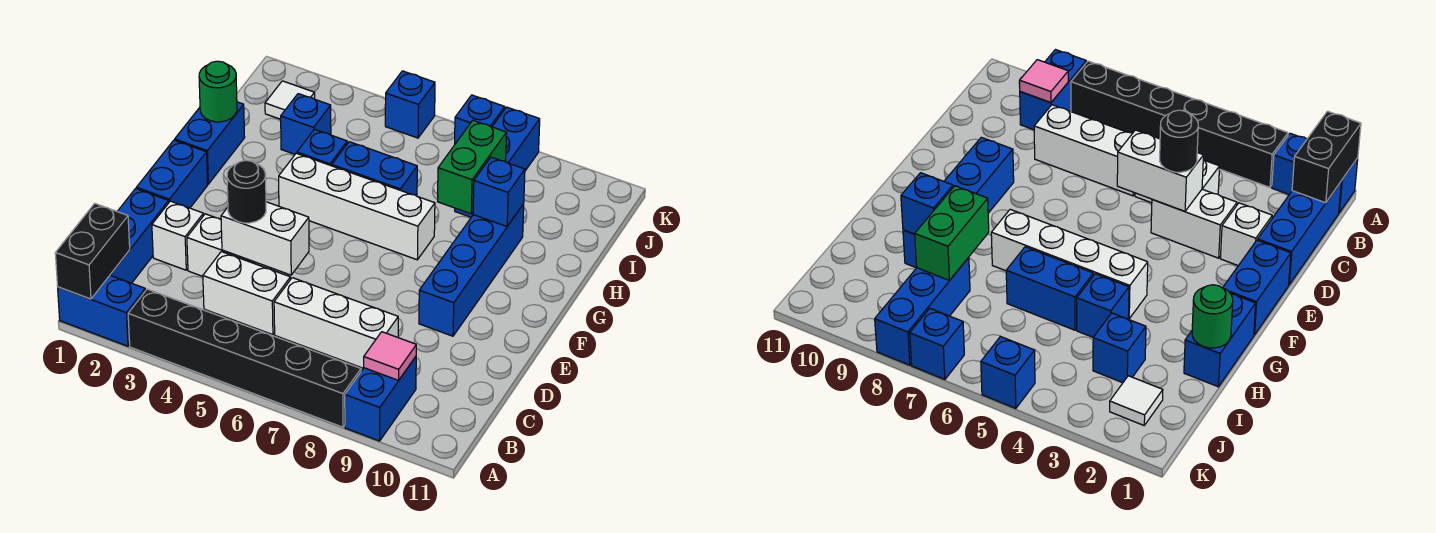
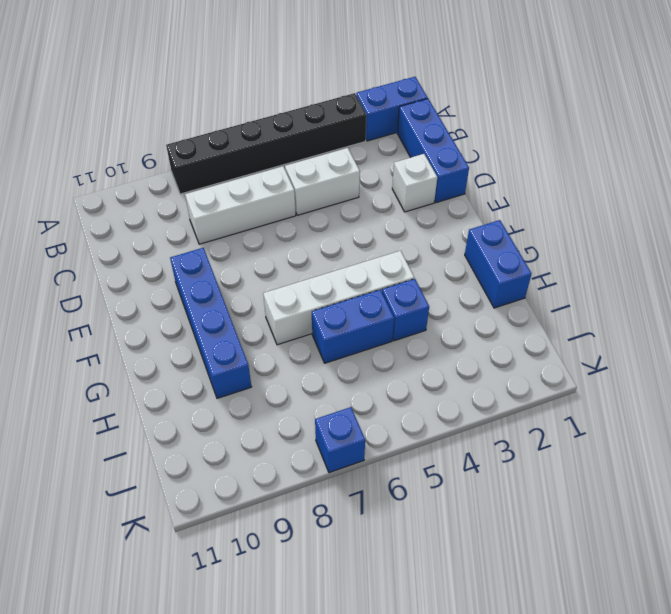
none -> blue brick A9:B9 level 1
none -> white brick D3:D4 level 1
none -> blue brick E1:F1 level 1

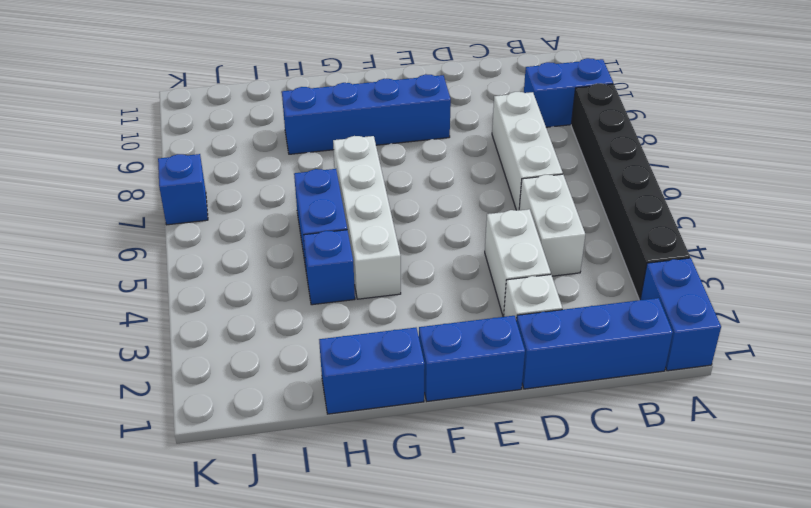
none -> blue brick I3 level 1
none -> blue brick I8:K8 level 1
none -> white tile J2 level 1

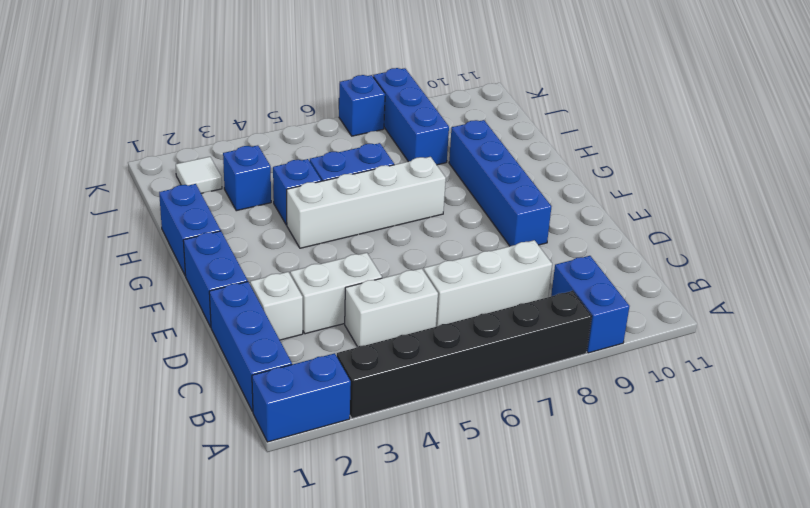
none -> blue brick K5 level 1
none -> black brick A1:B1 level 2
none -> pink tile B9 level 2

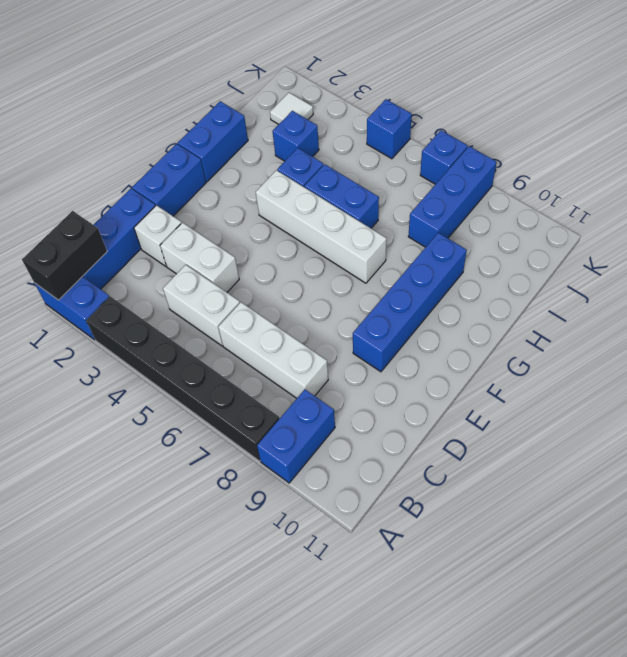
none -> pink tile B9 level 2
none -> white brick D4:D5 level 2
none -> green round brick H1 level 2

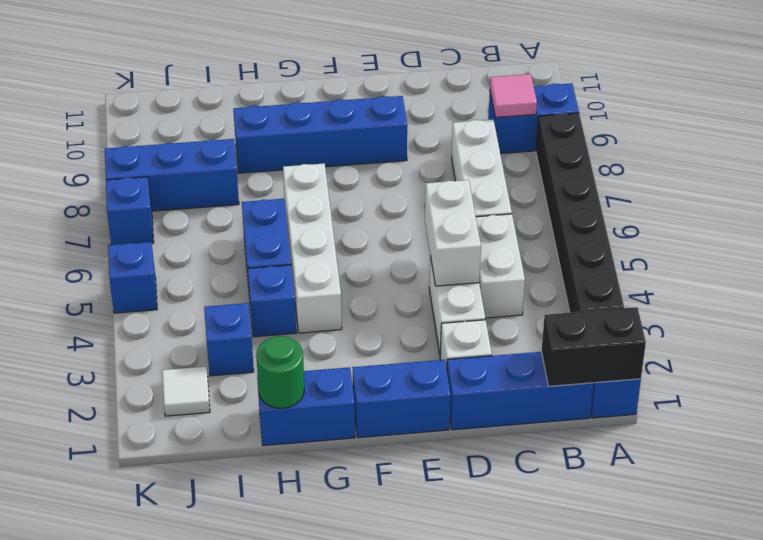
none -> green brick H8:I8 level 2
none -> blue brick H9 level 2
none -> black round brick D4 level 3

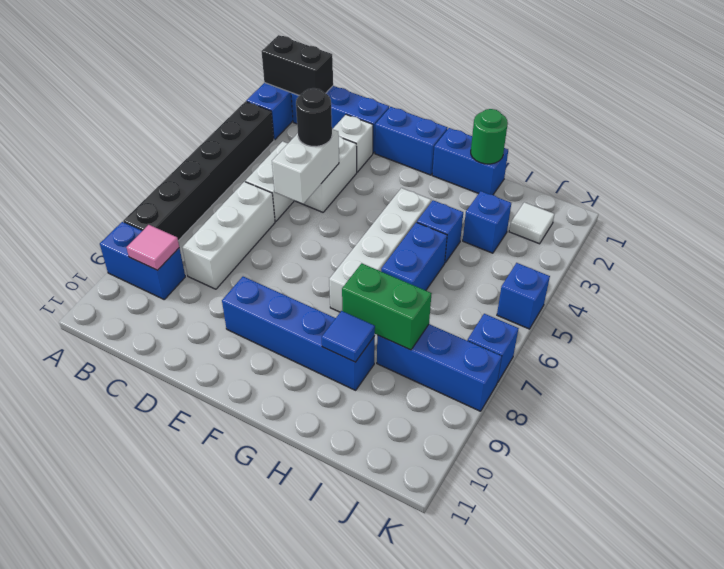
blue tile H9 level 2 -> blue brick H9 level 2

